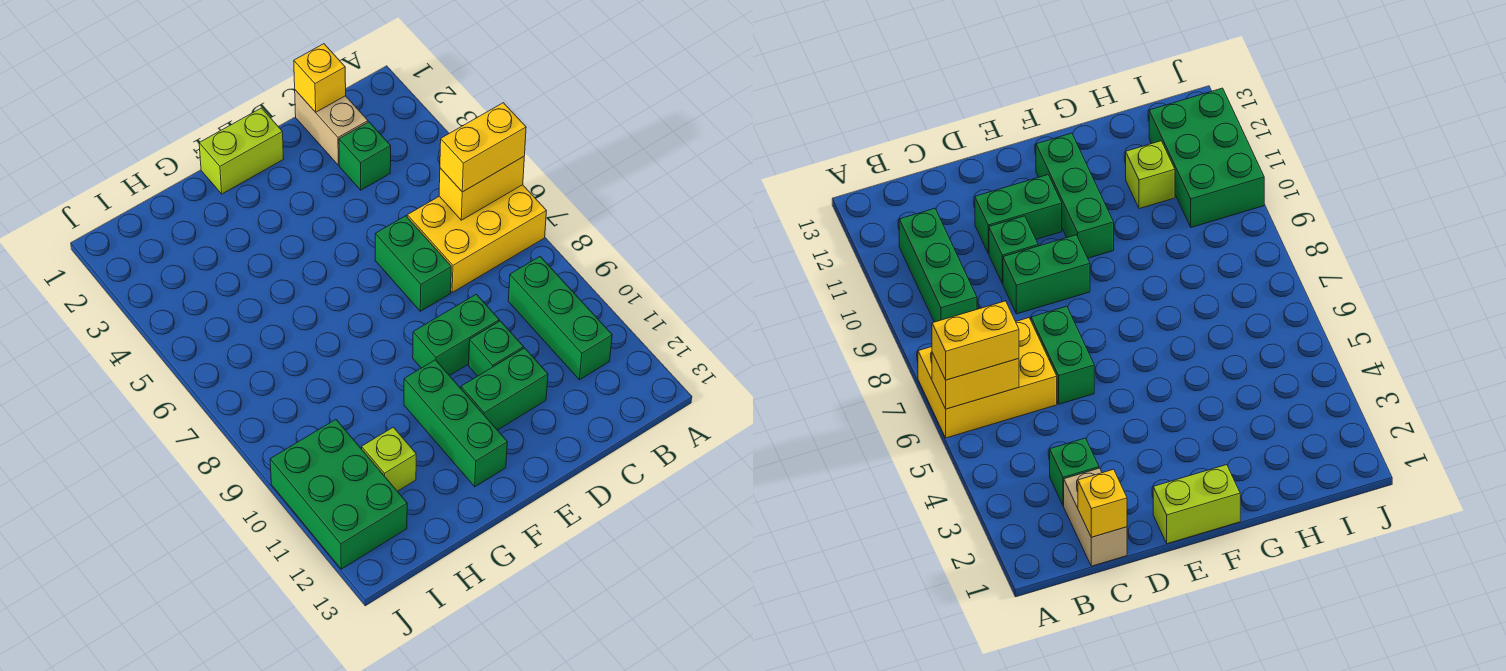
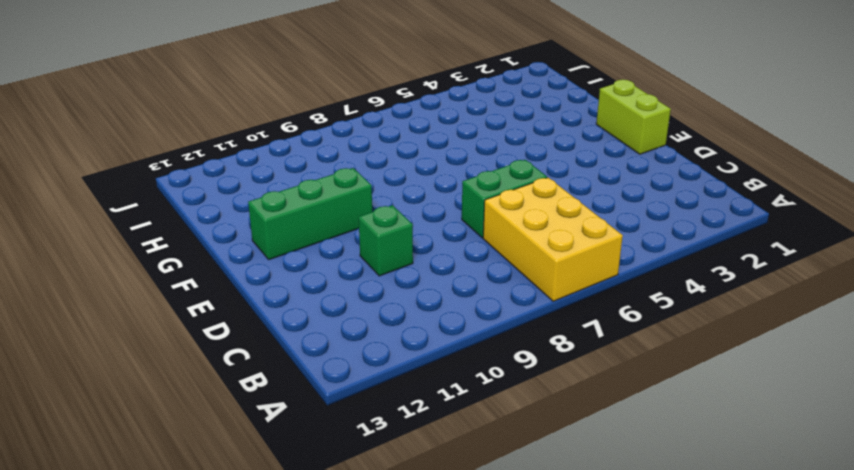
none -> green brick B9:B11 level 1
none -> tan brick C1:C2 level 1
none -> green brick C3 level 1

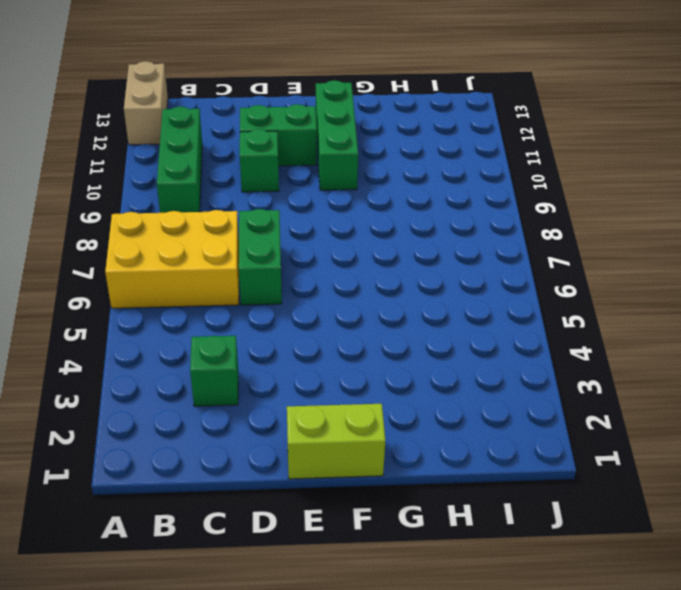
tan brick A12:A13 level 1 -> tan brick C1:C2 level 1
none -> green brick D9:E9 level 1
none -> lime brick H11 level 1
none -> green brick I10:J12 level 1

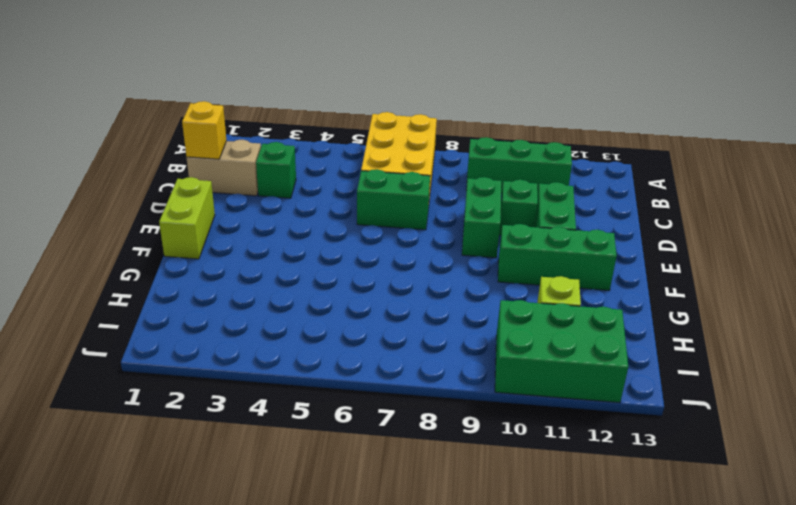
none -> yellow brick A6:B6 level 2
none -> yellow brick A6:B6 level 3

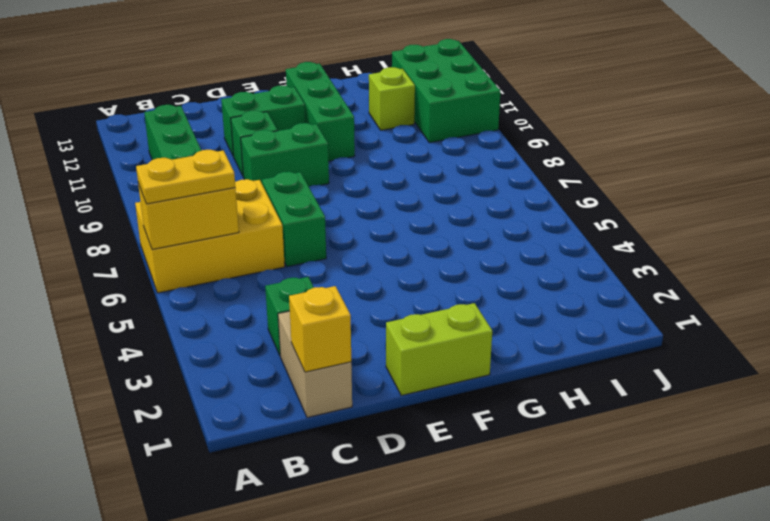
yellow plate A6:B6 level 3 -> yellow brick A6:B6 level 3

